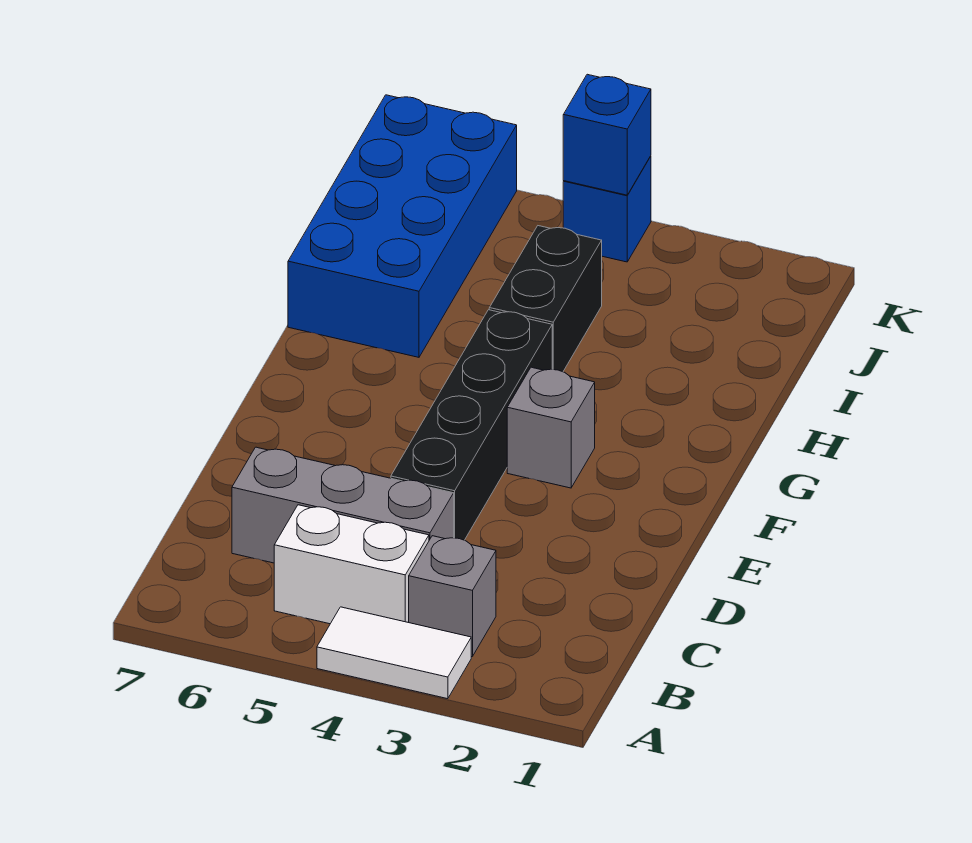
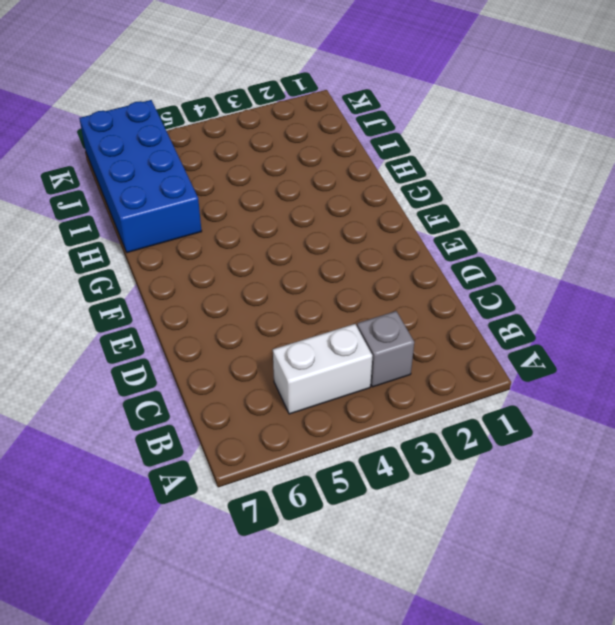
none -> white tile A3:A4 level 1
none -> grey brick C4:C6 level 1

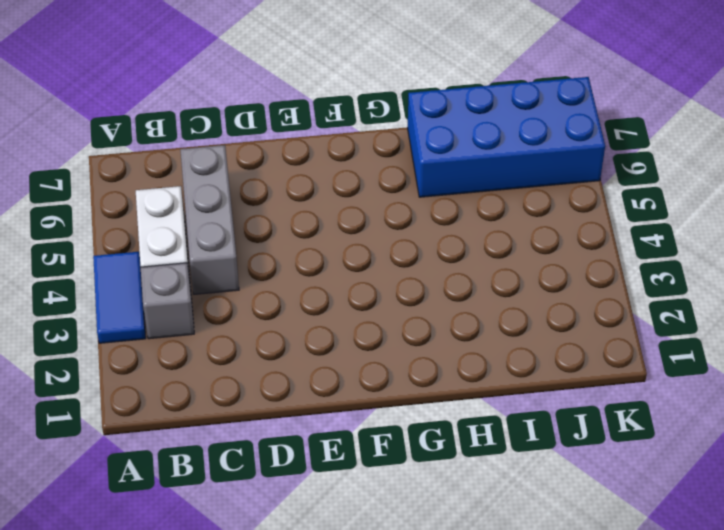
blue tile A3:A4 level 1 -> white tile A3:A4 level 1
none -> black brick D4:G4 level 1
none -> grey brick F3 level 1

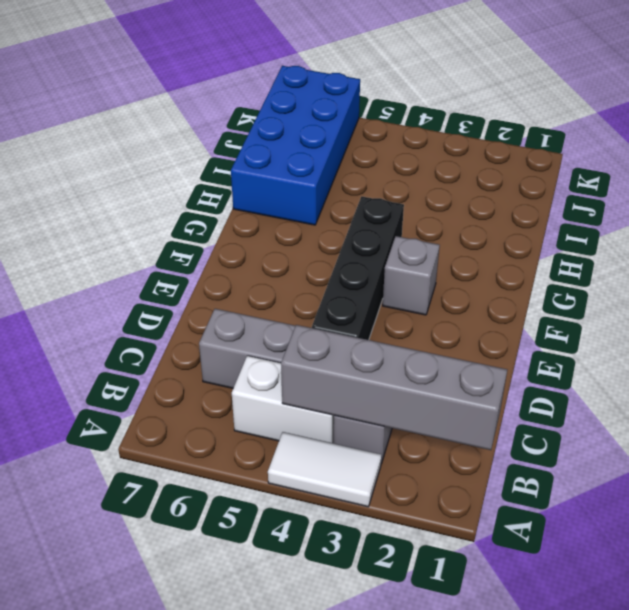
grey brick B1:B4 level 2 -> none
none -> black brick H4:I4 level 1
none -> blue brick K4 level 1

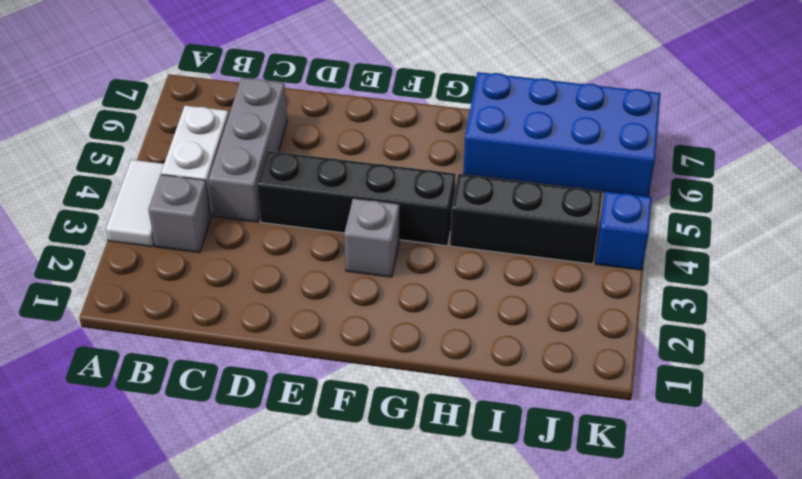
black brick H4:J4 level 1 -> black brick H4:I4 level 1
none -> blue brick K4 level 2

